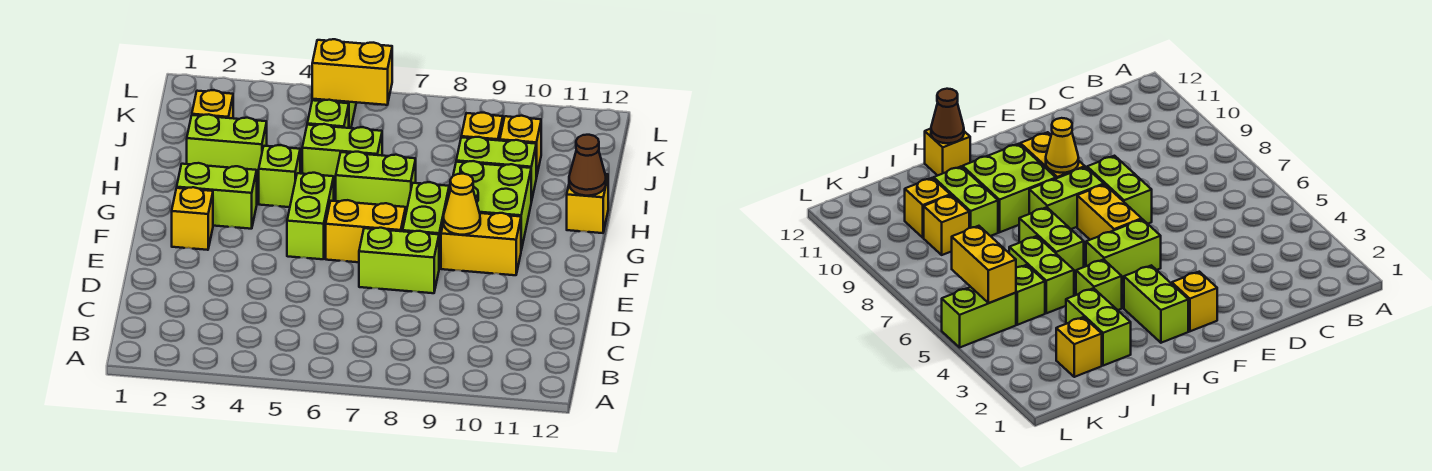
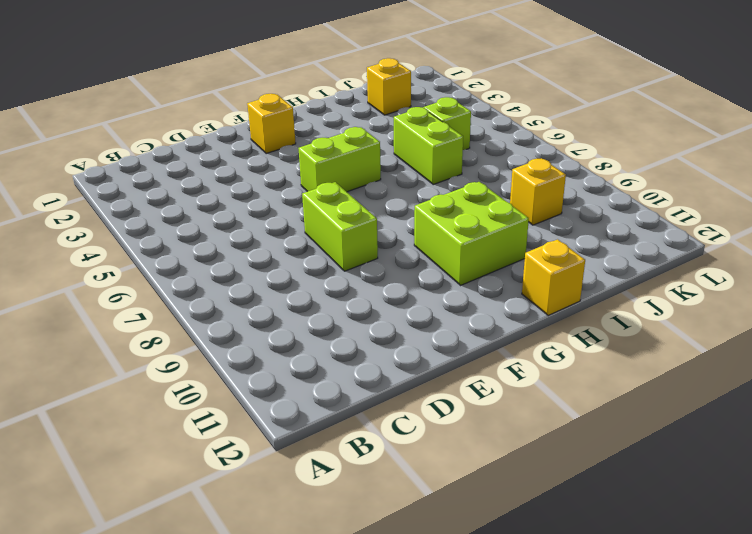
none -> yellow brick F6:F7 level 1
none -> lime brick F8:G8 level 1
none -> yellow brick F9:F10 level 1

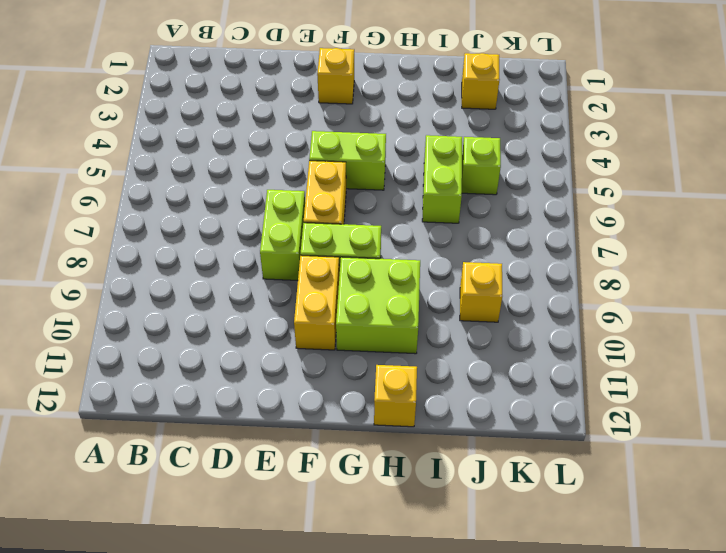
none -> lime brick G2:G3 level 1
none -> lime brick H4 level 1
none -> lime brick H6:H7 level 1

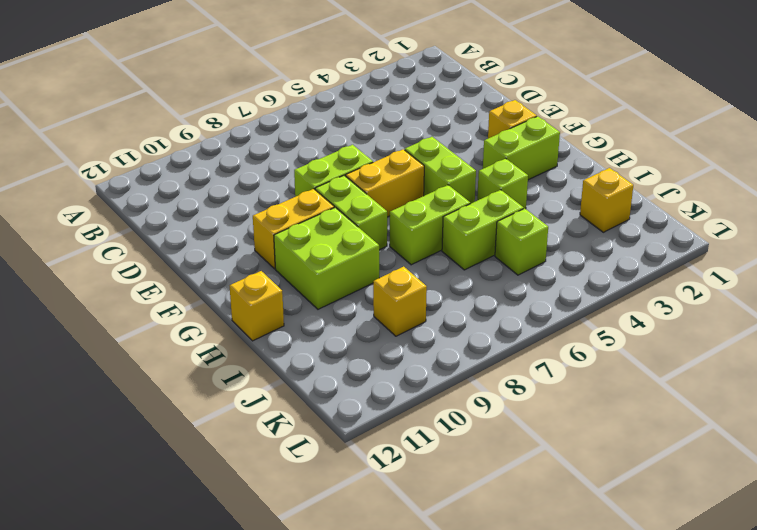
none -> lime brick I2:I3 level 1
none -> lime brick I9:I10 level 1
none -> yellow brick J10 level 1

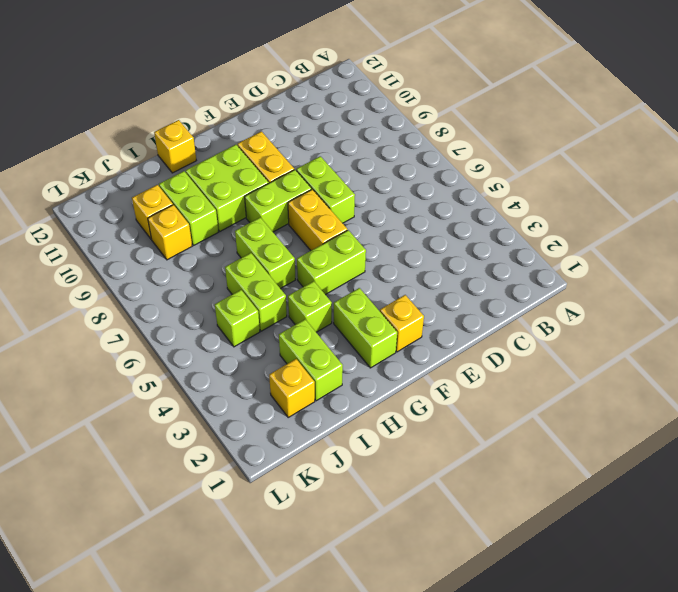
none -> lime brick K5:L5 level 1
none -> yellow cone F9 level 2
none -> brown cone H12 level 2

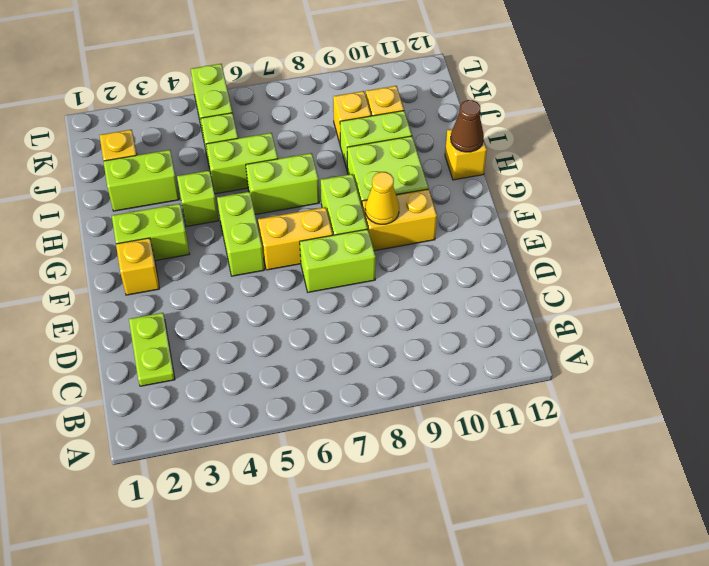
lime plate C2:D2 level 1 -> none
none -> yellow brick K5:K6 level 2

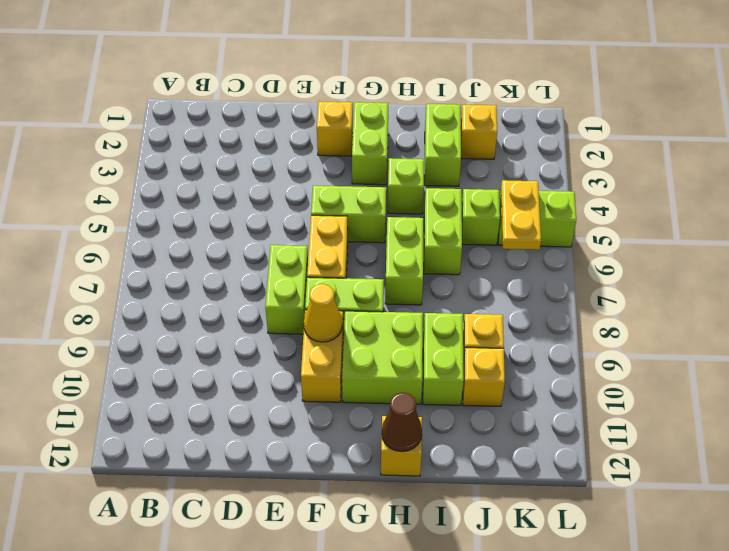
yellow plate K5:K6 level 2 -> yellow brick K5:K6 level 2

